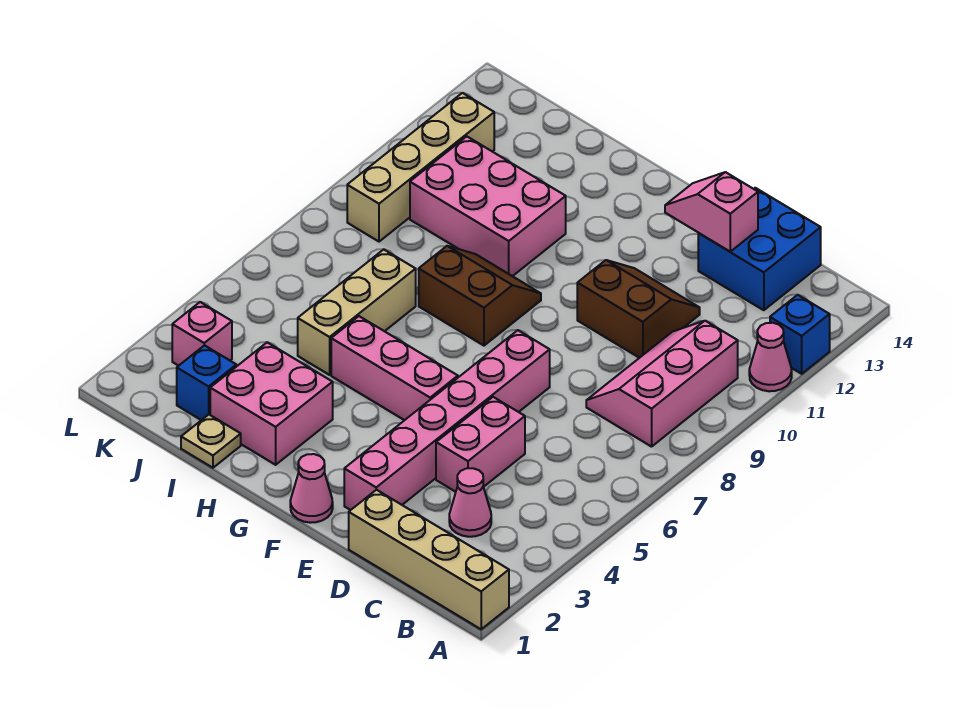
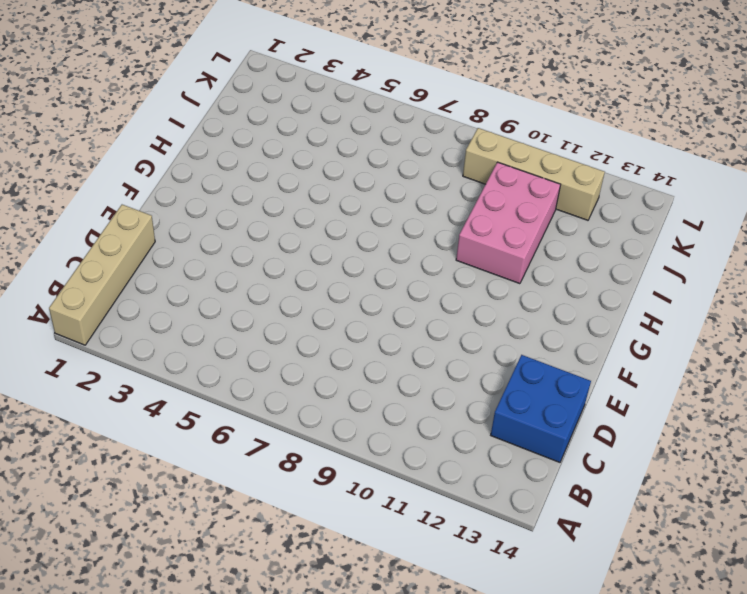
none -> pink cone A11 level 1
none -> blue brick A12 level 1
none -> pink slope B8:C10 level 1 top B

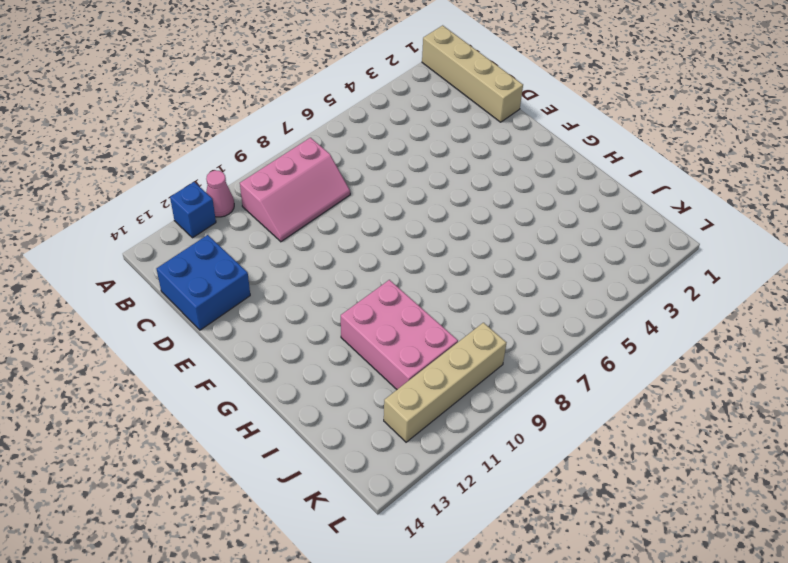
none -> pink cone C3 level 1
none -> pink brick D4:D5 level 1
none -> brown slope D10:E11 level 1 top 10

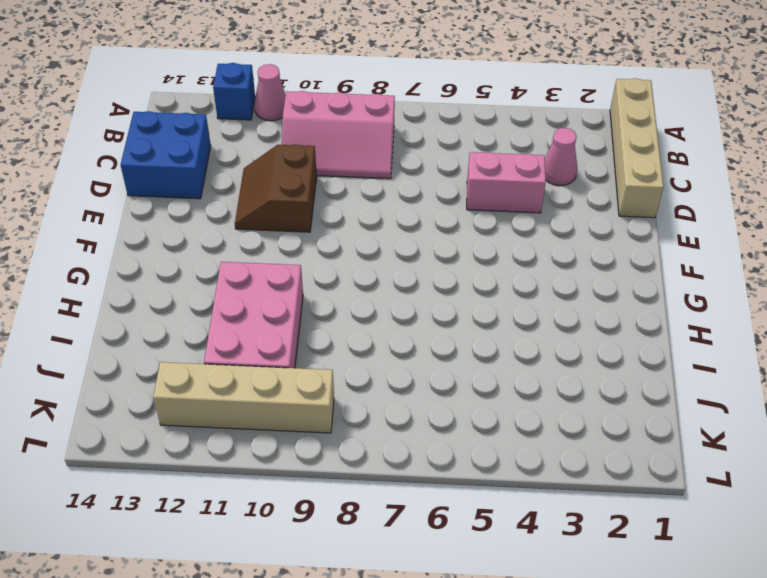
none -> pink brick E2:E7 level 1
none -> pink cone F1 level 1
none -> pink brick F5:H5 level 1

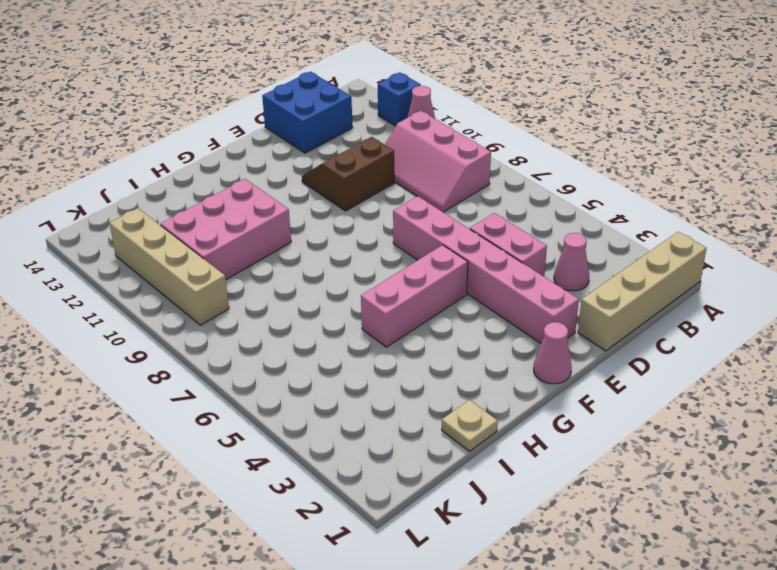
none -> brown slope G8:H9 level 1 top 8
none -> pink brick H2:I3 level 1
none -> tan brick I5:I7 level 1

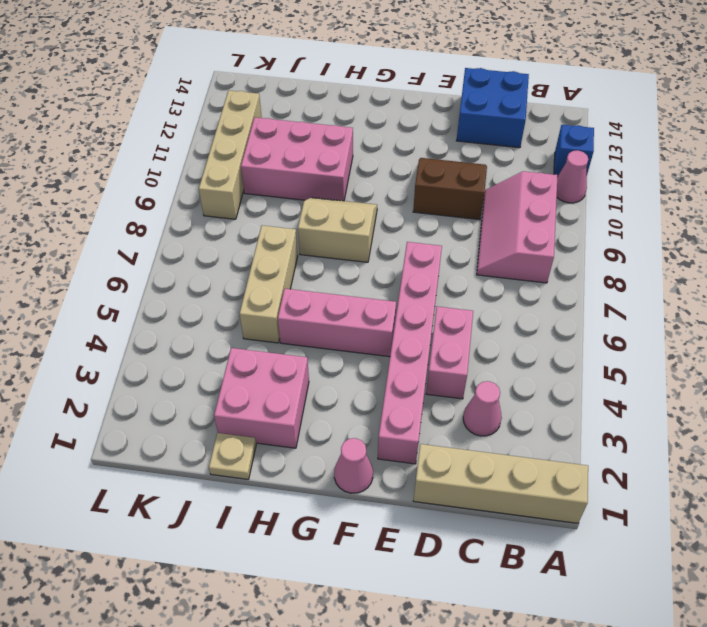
tan slope G8:H9 level 1 top 8 -> brown slope G8:H9 level 1 top 8
none -> blue brick J2 level 1
none -> pink brick K3 level 1
none -> pink slope D13:E13 level 2 top D

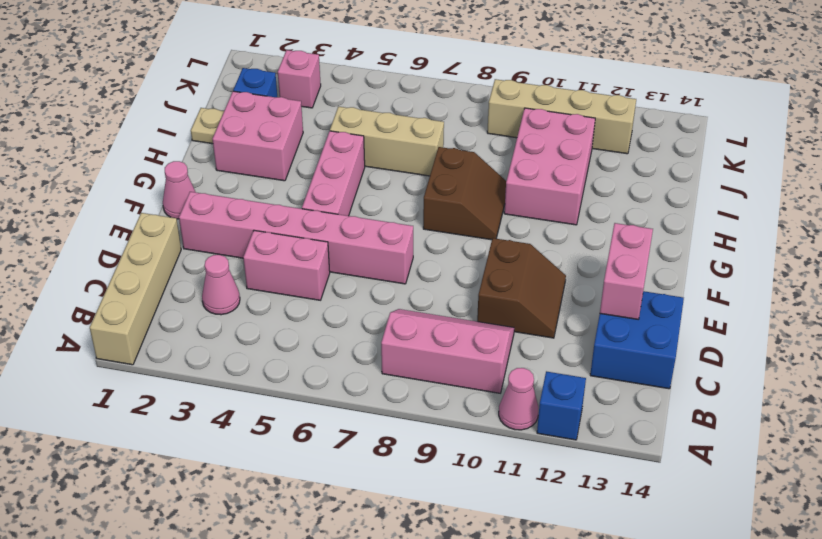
pink brick D13:E13 level 2 -> pink slope D13:E13 level 2 top D

